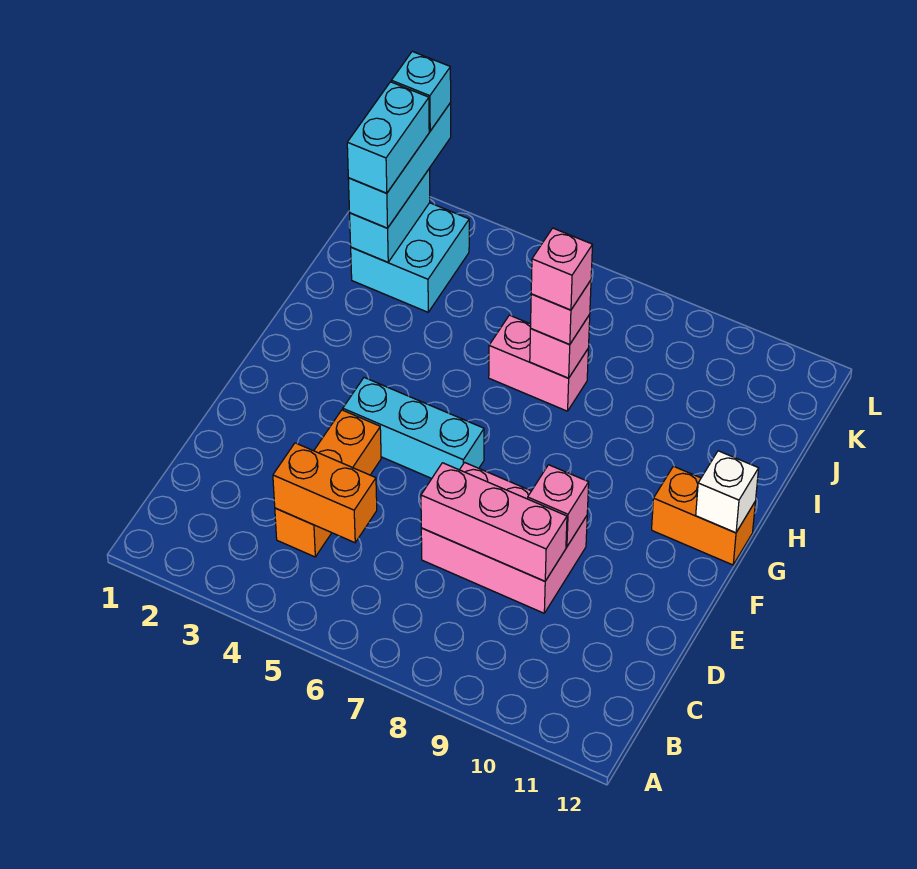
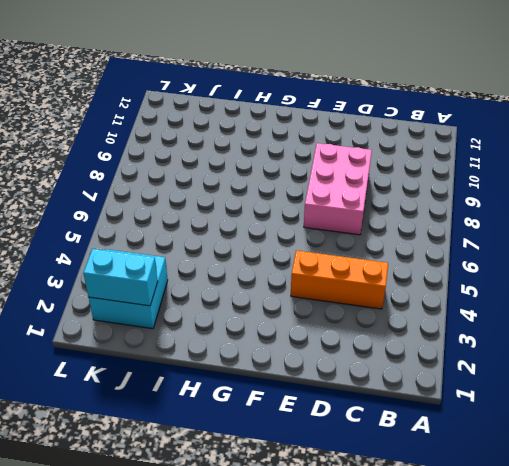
none -> cyan brick F4:F6 level 1
none -> orange brick G11:G12 level 1
none -> pink brick I6:I7 level 1

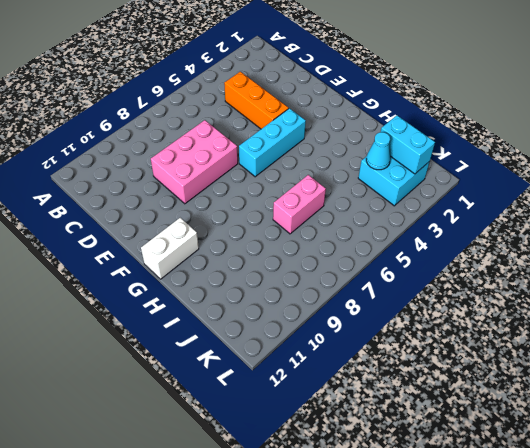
white brick G11:G12 level 1 -> orange brick G11:G12 level 1
cyan cone J3 level 2 -> none
none -> orange brick C4:C5 level 2
none -> pink brick D7:D9 level 2
none -> pink brick E9 level 2

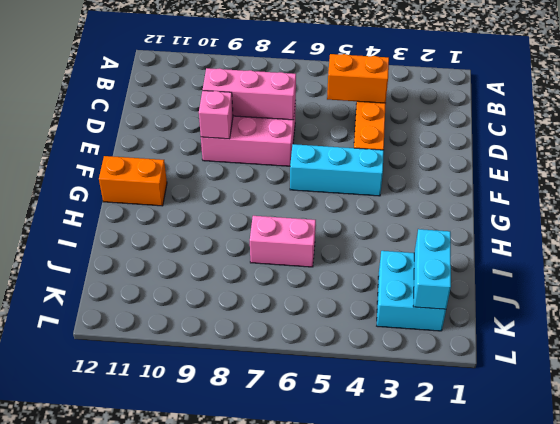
none -> white brick G12 level 2
none -> pink brick I7 level 2
none -> pink brick I7 level 3

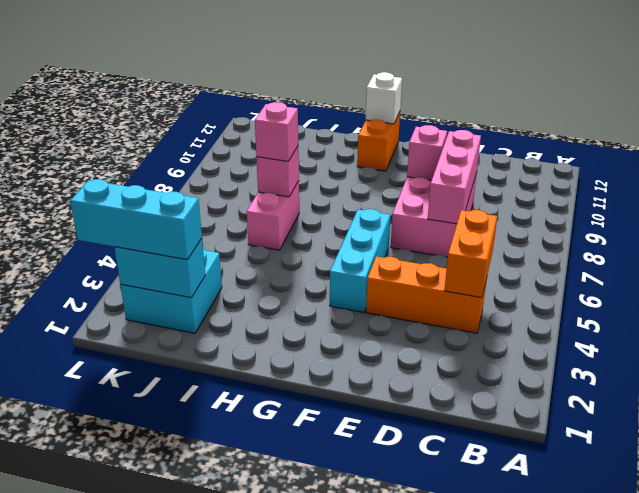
none -> pink brick I7 level 4
none -> cyan brick J2:K2 level 4
none -> cyan brick L2 level 4

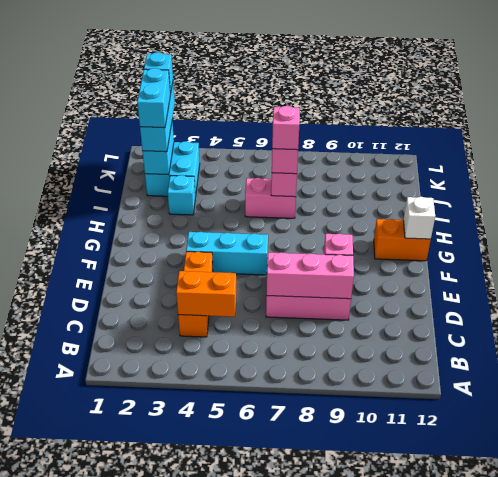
cyan brick I3 level 1 -> none

